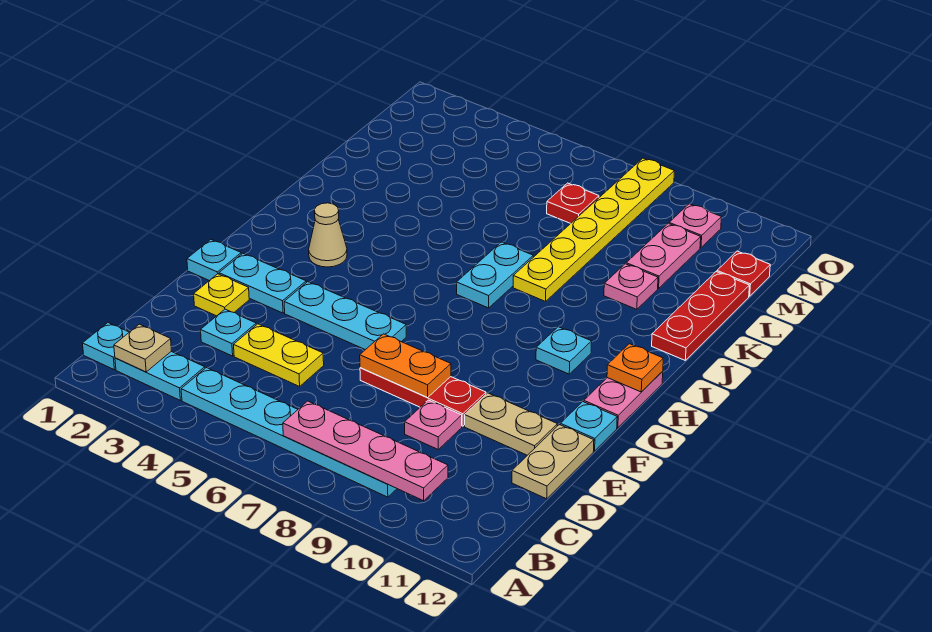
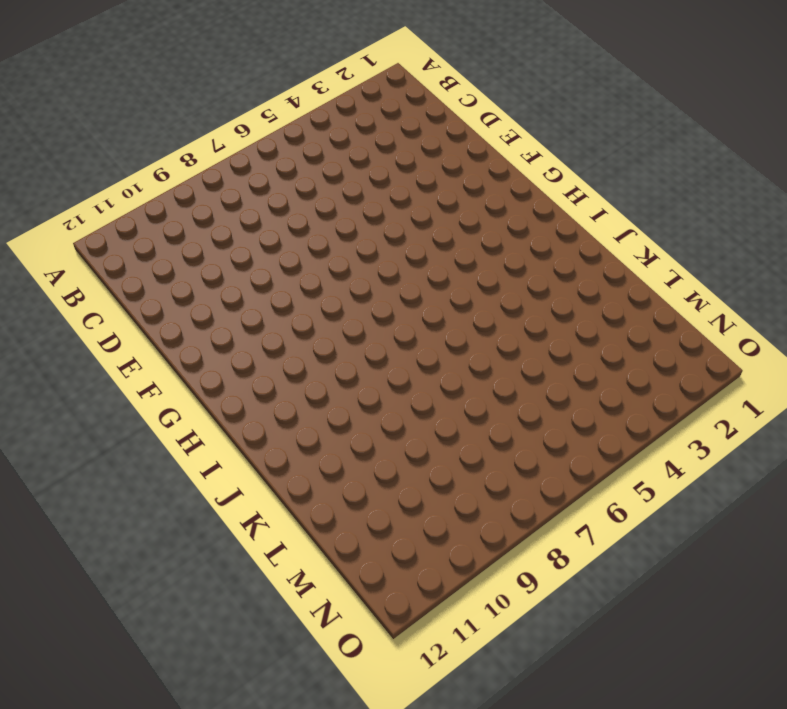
none -> cyan plate B1 level 1
none -> cyan plate B2:B3 level 1
none -> cyan plate B4:B9 level 1

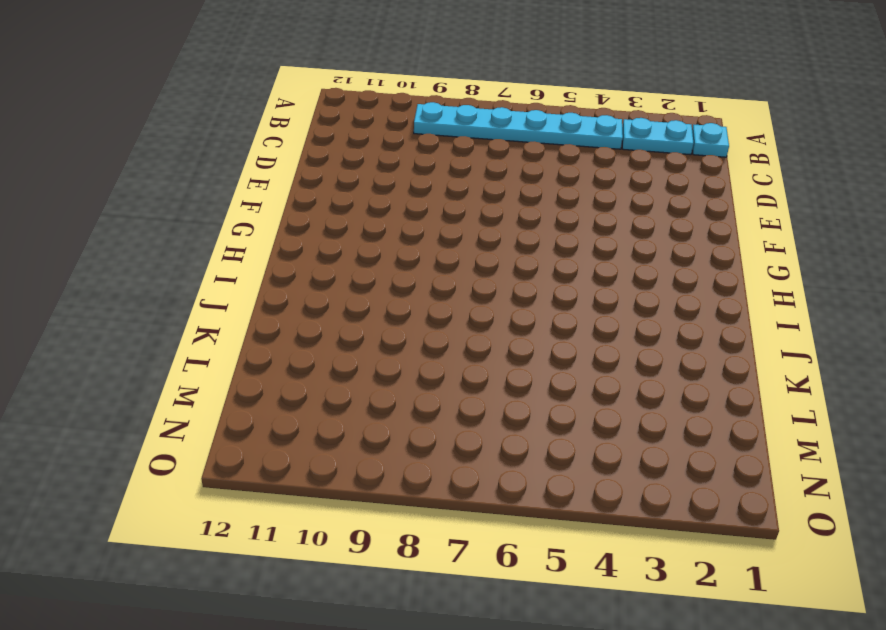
none -> cyan plate D3 level 1
none -> yellow plate D4:D5 level 1
none -> pink plate D9 level 1

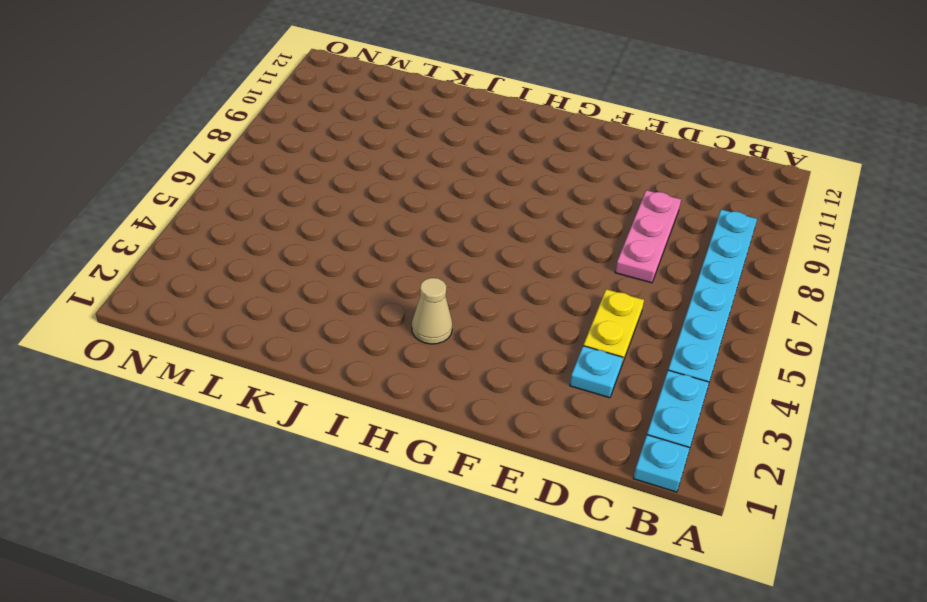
pink plate D7:D9 level 1 -> pink plate D9 level 1
none -> tan plate D12:E12 level 1
none -> yellow plate E2 level 1
none -> red plate E7:E9 level 1

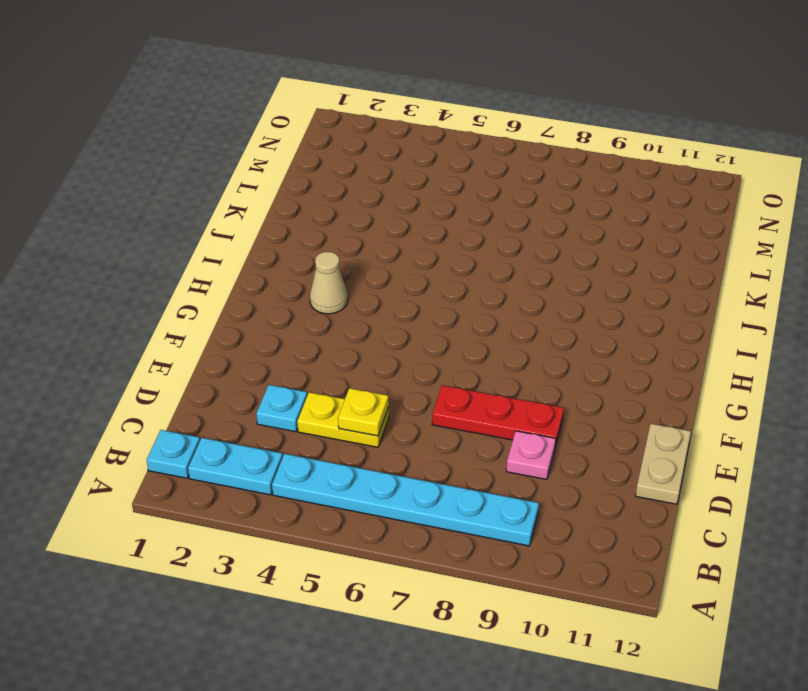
yellow plate D5 level 2 -> yellow plate E2 level 1
none -> tan plate E10:E11 level 1
none -> cyan plate F1 level 1
none -> cyan plate F2:F3 level 1

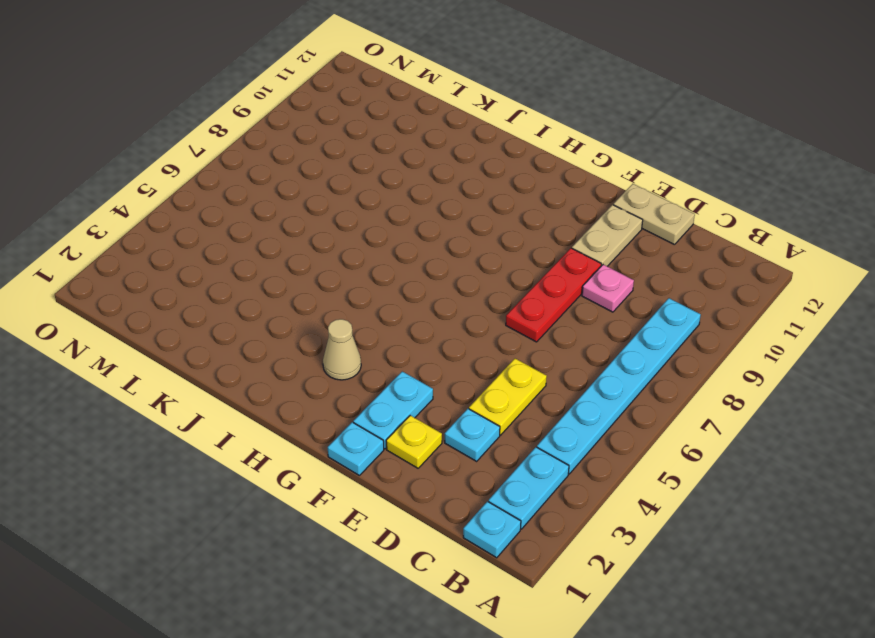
none -> cyan plate F4:F6 level 1
none -> cyan plate F12 level 1
none -> pink plate G12:H12 level 1

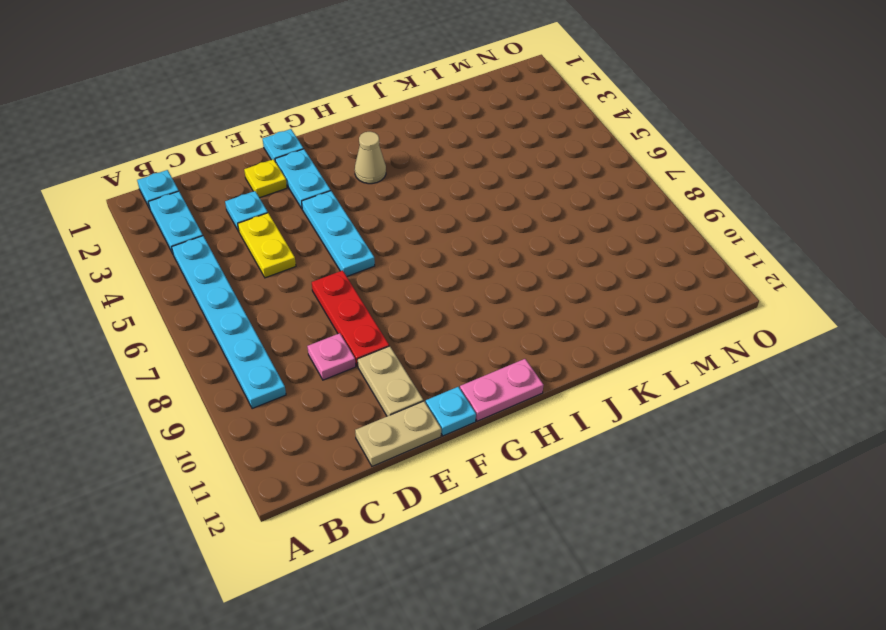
none -> cyan plate H10 level 1
none -> cyan plate I7:J7 level 1
none -> yellow plate J8:O8 level 1

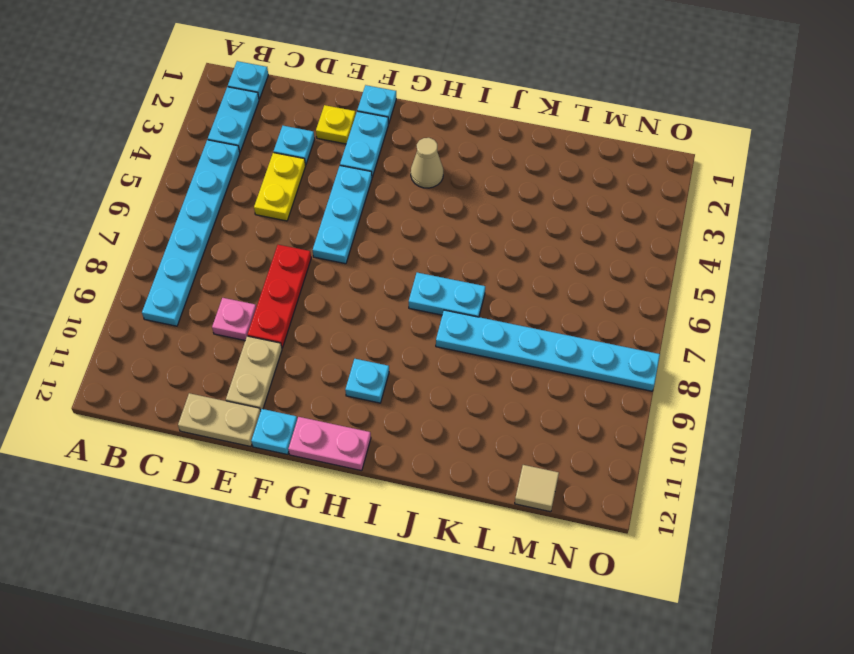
cyan plate J8:O8 level 1 -> yellow plate J8:O8 level 1
tan tile M12 level 1 -> red plate M12 level 1
none -> red plate J12:L12 level 1
none -> pink plate K10 level 1
none -> pink plate L10:M10 level 1

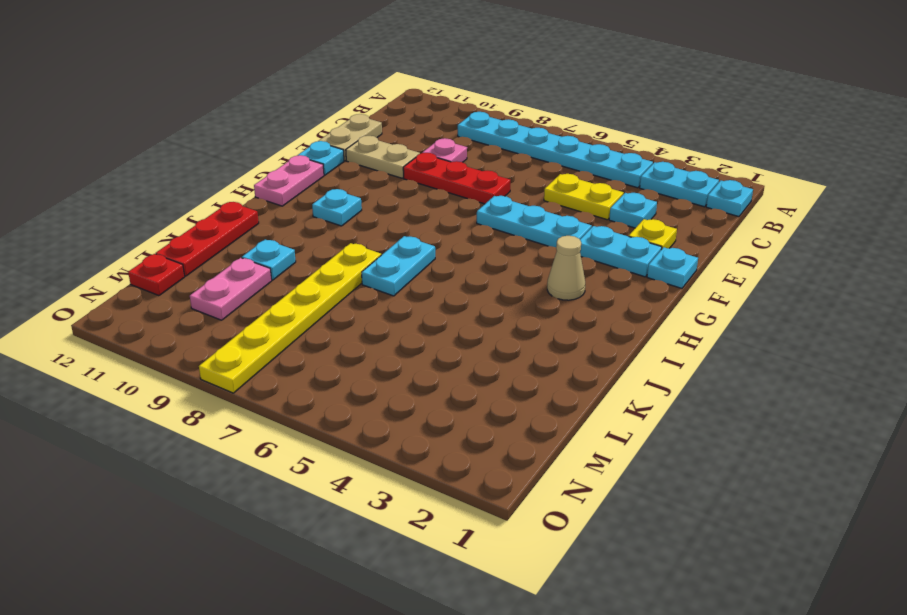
cyan plate K10 level 1 -> pink plate K10 level 1
none -> red plate M7 level 1
none -> pink plate N10 level 1
none -> tan plate B2 level 2

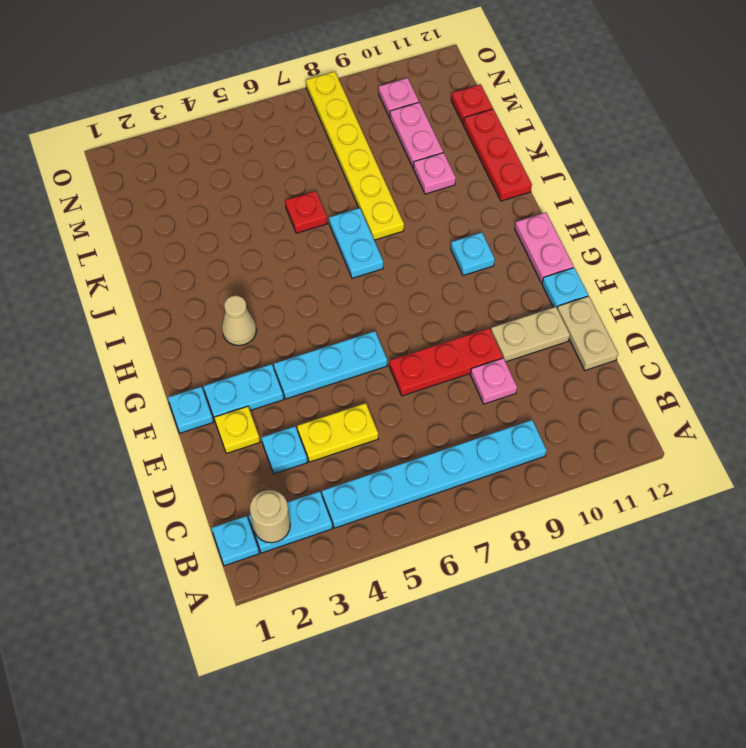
tan round brick B2 level 2 -> tan plate B2 level 2
red plate K6 level 1 -> red plate M7 level 1
none -> pink plate B7:B10 level 2
none -> orange plate E7:E8 level 2
none -> orange plate H12 level 2

